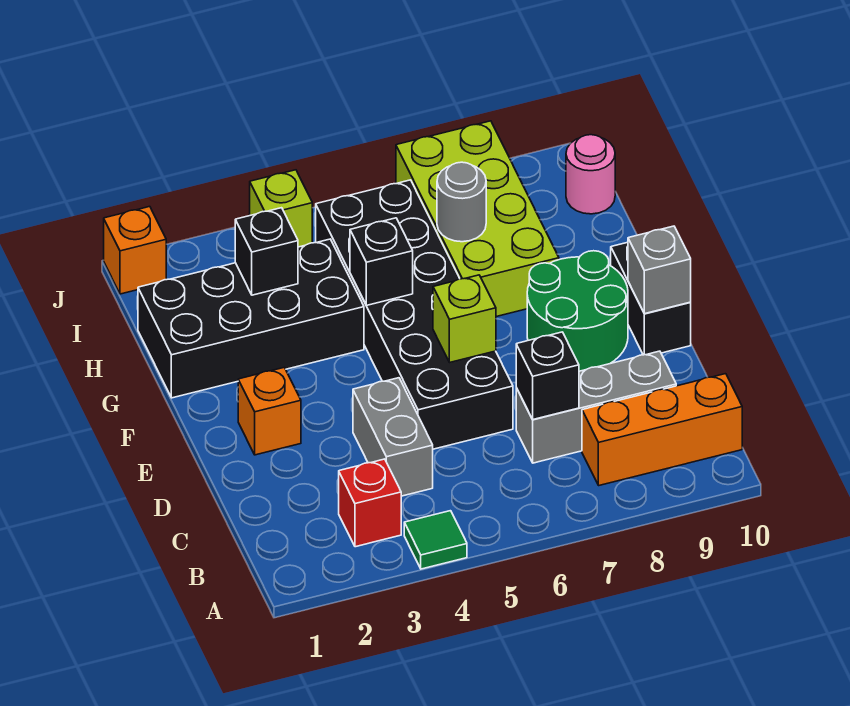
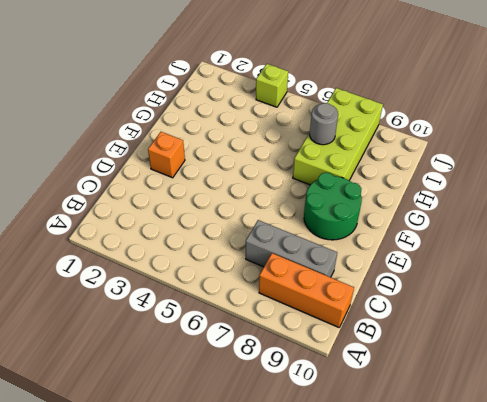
none -> green tile A4 level 1
none -> red brick B3 level 1
none -> grey brick C4:D4 level 1

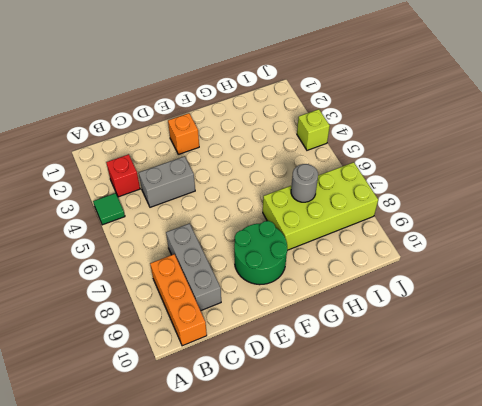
none -> black brick D5:I6 level 1
none -> black brick E10:F10 level 1
none -> black brick G1:H4 level 1

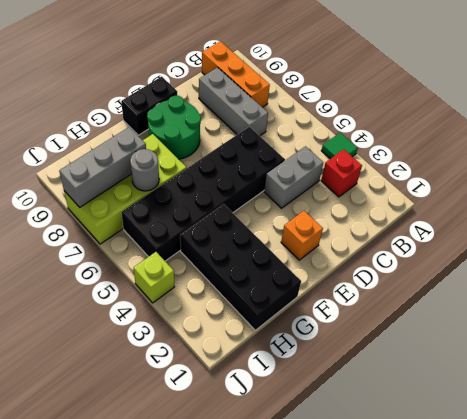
grey brick H8:J8 level 2 -> none
none -> pink round brick I10 level 1
none -> orange brick J1 level 1
none -> black brick C7 level 2

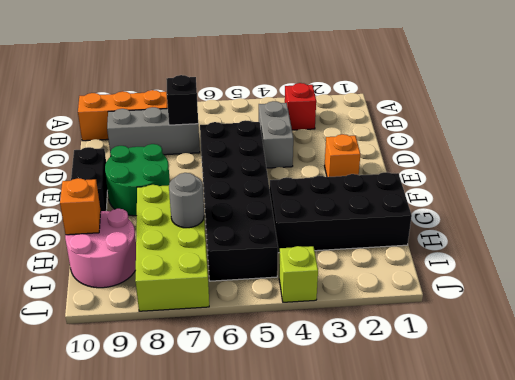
pink round brick H9:I10 level 1 -> pink round brick I10 level 1
orange brick H10 level 2 -> orange brick J1 level 1
none -> green tile A4 level 1
none -> lime brick E6 level 2
none -> grey brick E10 level 2

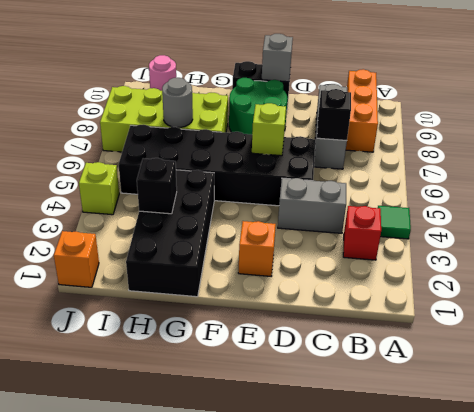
none -> black brick G5 level 2

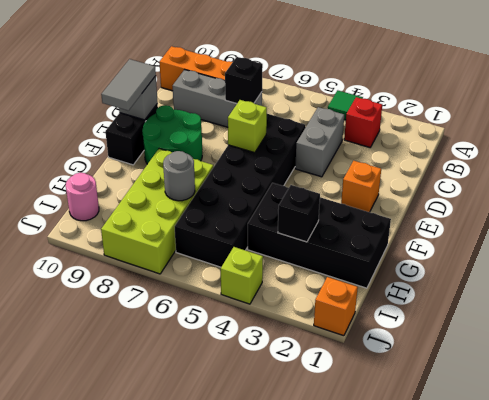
grey tile E10:F10 level 3 -> none
none -> black brick G5 level 2

